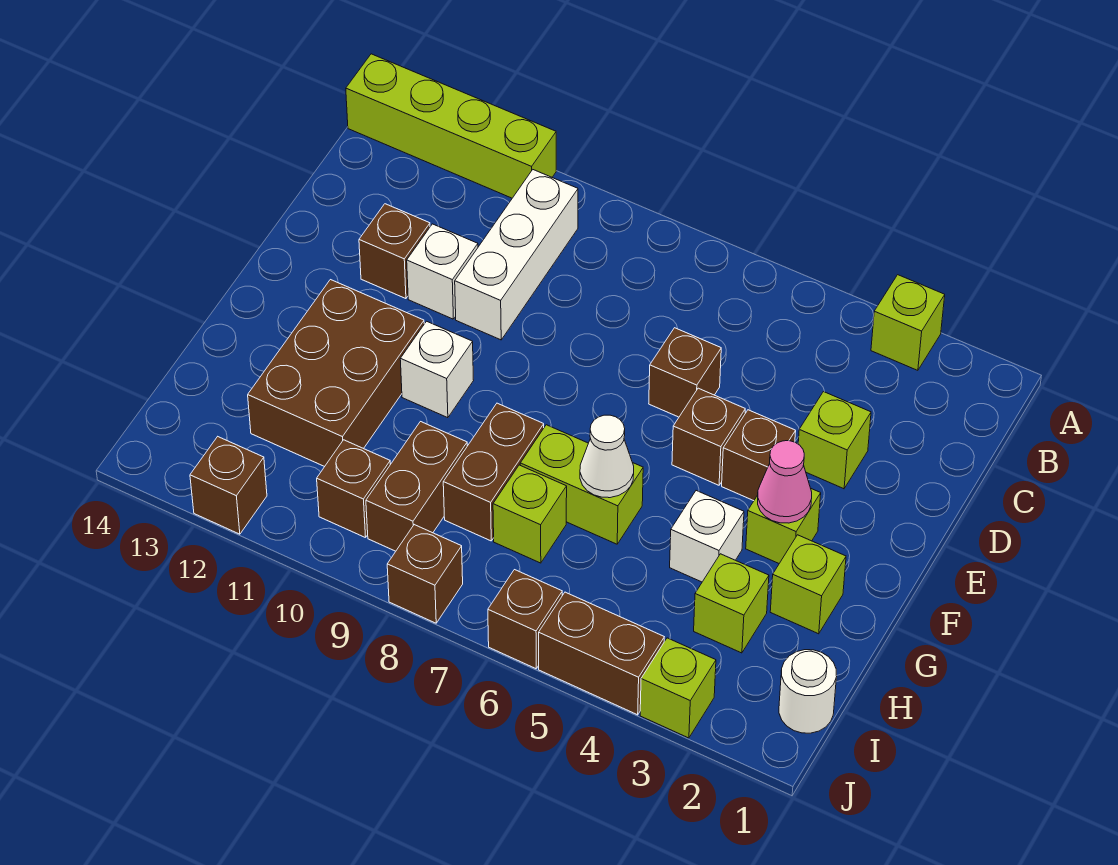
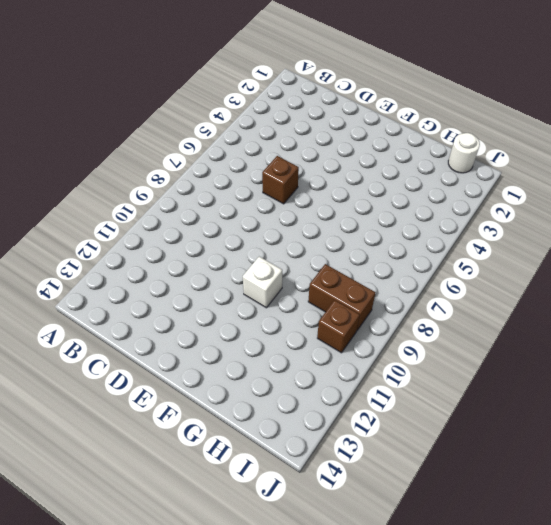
none -> lime brick A3 level 1
none -> lime brick A11:A14 level 1
none -> white brick B10:D10 level 1

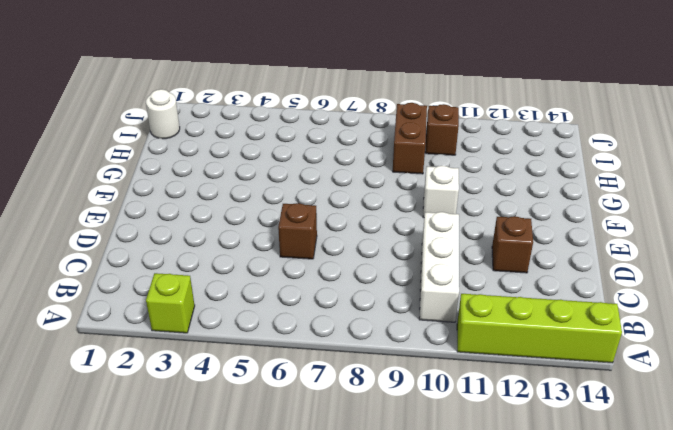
none -> lime brick D3 level 1
none -> white brick D11 level 1
none -> brown brick E4 level 1

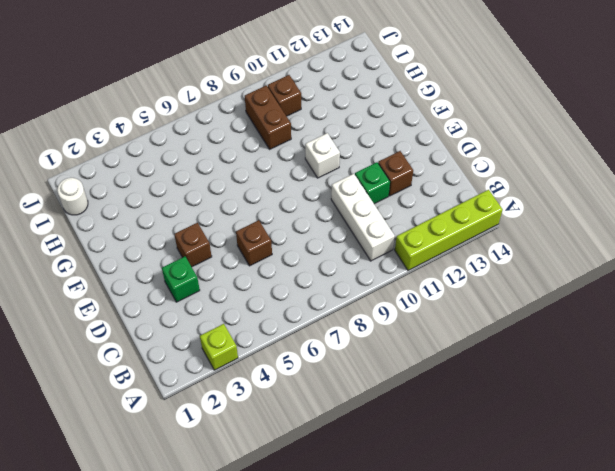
green brick D3 level 1 -> lime brick D3 level 1
green brick D11 level 1 -> white brick D11 level 1
none -> brown brick E5 level 1
none -> lime brick F3 level 1
none -> brown brick F11:H12 level 1

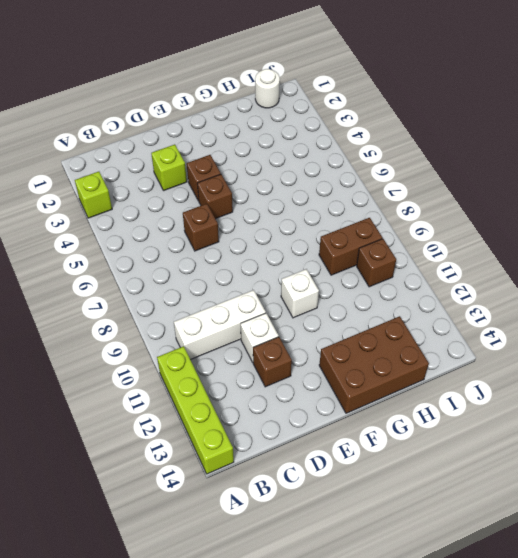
brown brick F13:H14 level 1 -> brown brick F11:H12 level 1
none -> lime brick F3 level 1
none -> lime brick G2 level 1
none -> white brick G4 level 1

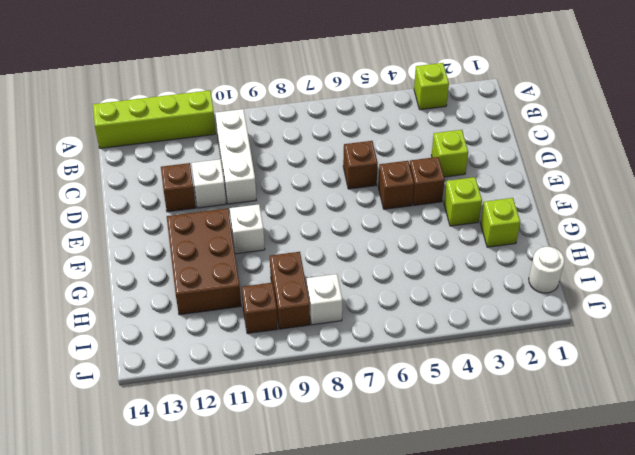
white brick I8 level 1 -> white brick G4 level 1
none -> lime brick G6:G7 level 1
none -> brown brick G8:H8 level 1
none -> lime brick H3 level 1

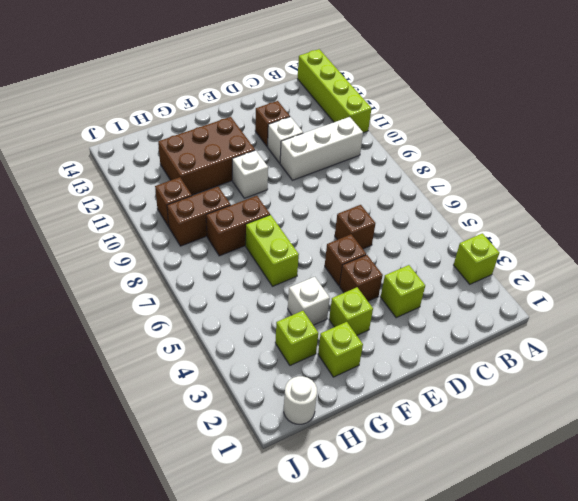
none -> lime brick H7 level 1
none -> lime brick J3 level 1
none -> brown brick J4:J5 level 1

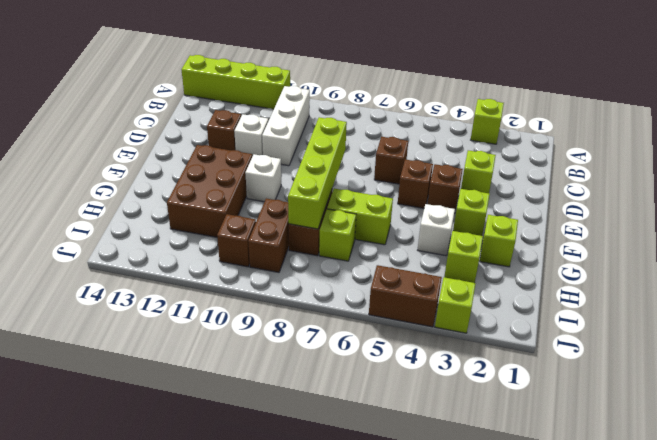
lime brick E8:H8 level 2 -> none
none -> white round brick I1 level 1
none -> brown brick J6 level 1
none -> brown brick J8 level 1

